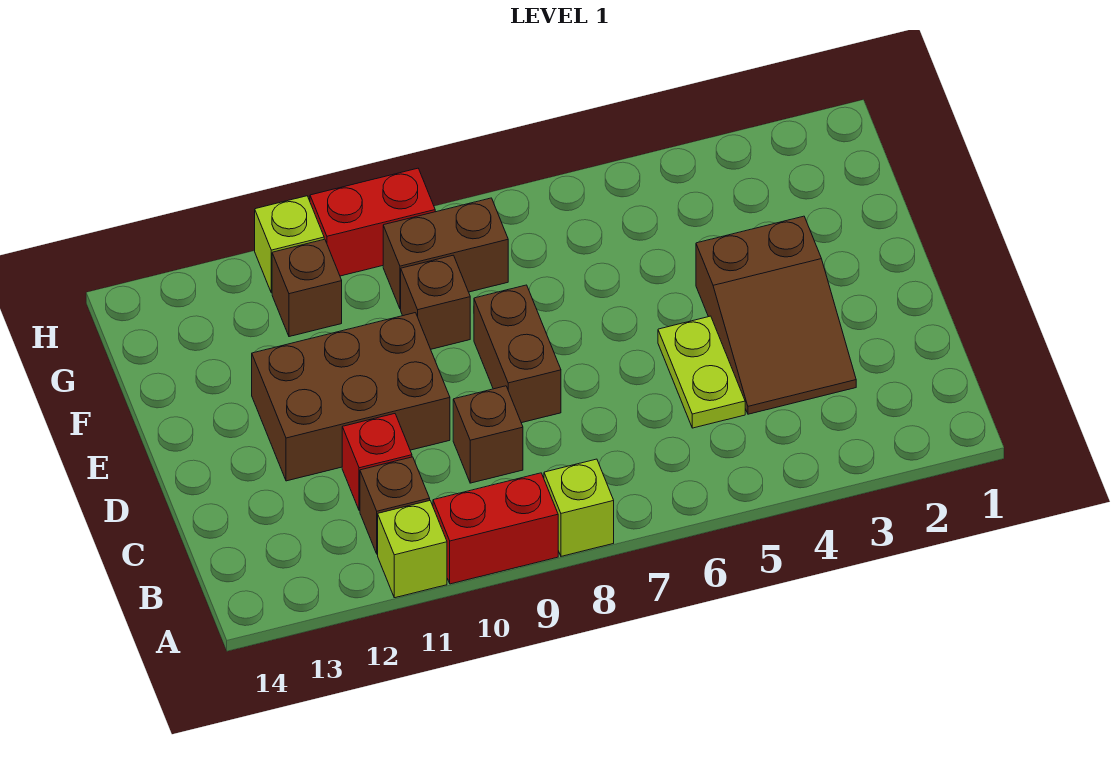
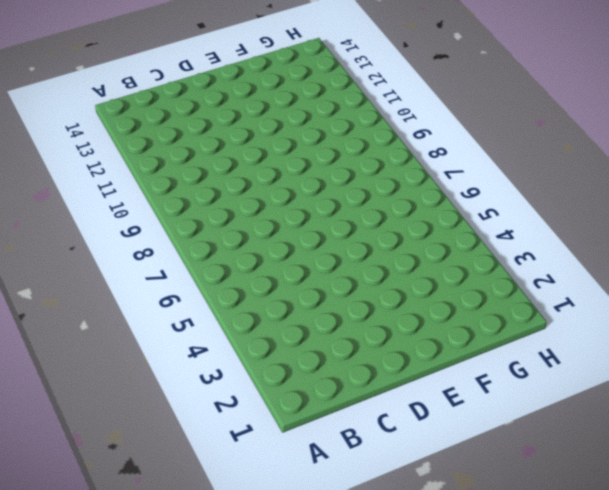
none -> lime brick A8 level 1
none -> red brick A9:A10 level 1
none -> lime brick A11 level 1

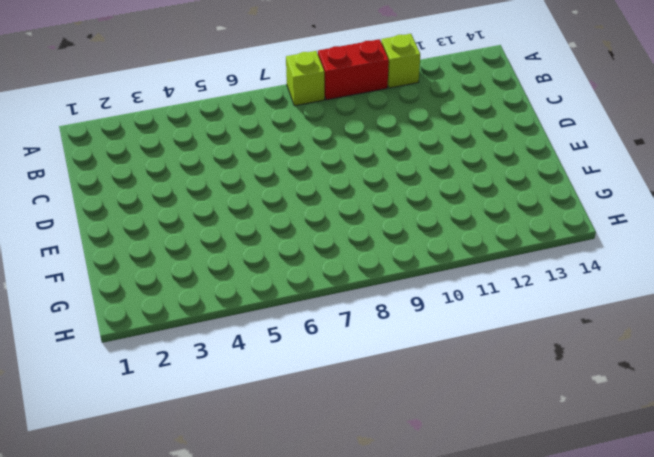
none -> brown brick B11 level 1
none -> brown slope C3:E4 level 1 top E
none -> lime plate C5:D5 level 1

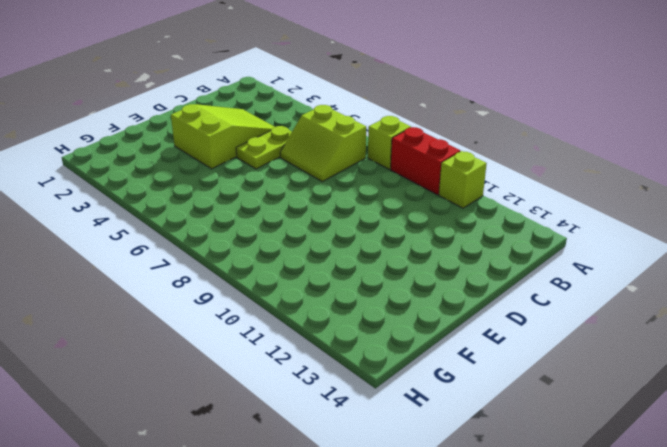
lime slope B6:C7 level 1 top B -> none
lime slope C3:E4 level 1 top E -> brown slope C3:E4 level 1 top E
none -> brown brick B11 level 1
none -> brown brick C9 level 1
none -> red brick C11 level 1

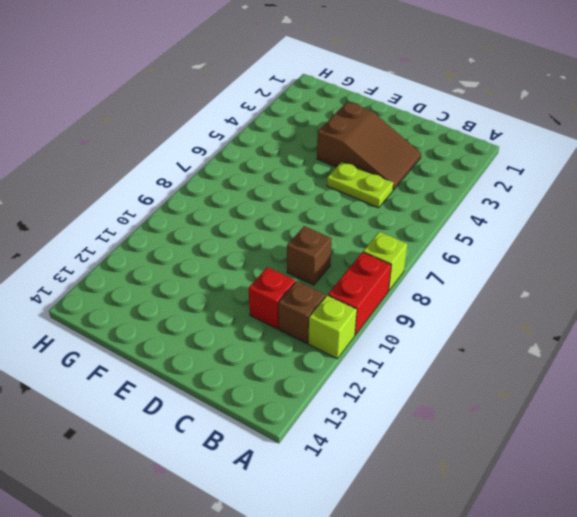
none -> brown brick D8:E8 level 1
none -> brown brick D10:E12 level 1
none -> brown brick F9 level 1

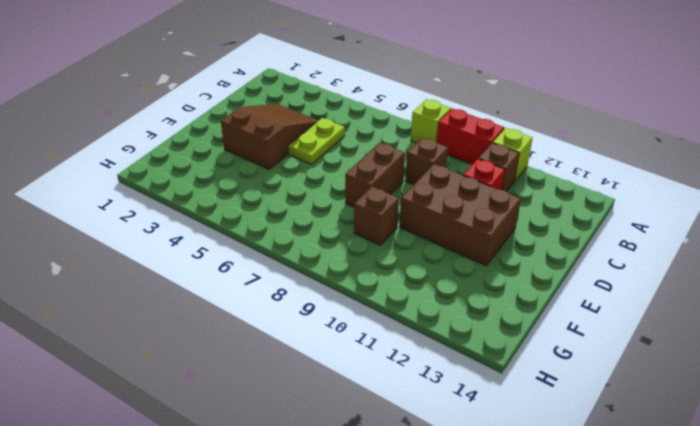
none -> brown brick G8:G9 level 1
none -> brown brick G11 level 1
none -> red brick H9:H10 level 1

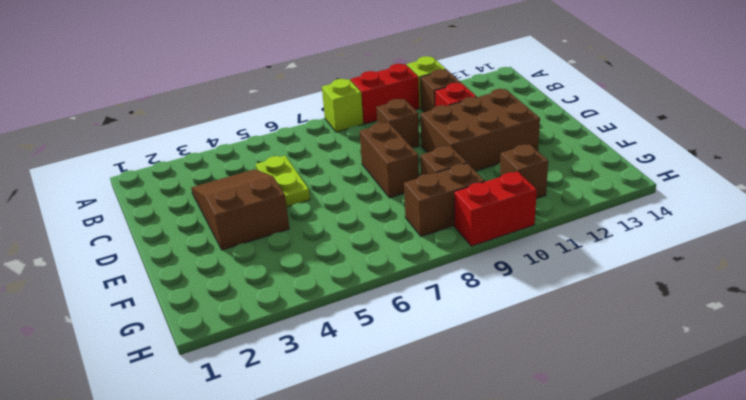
none -> lime brick H11 level 1

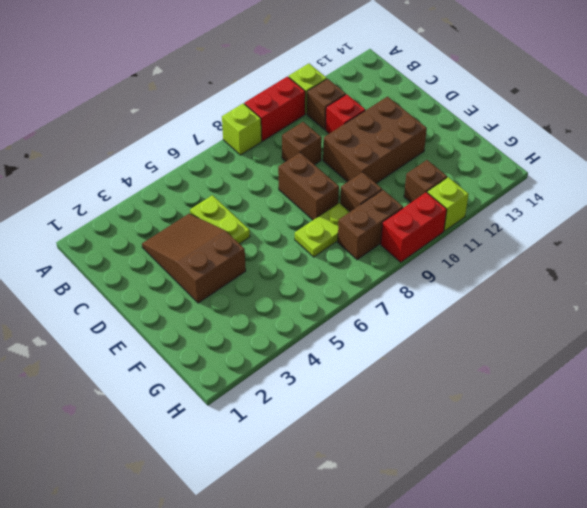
lime plate F7:F8 level 1 -> none

